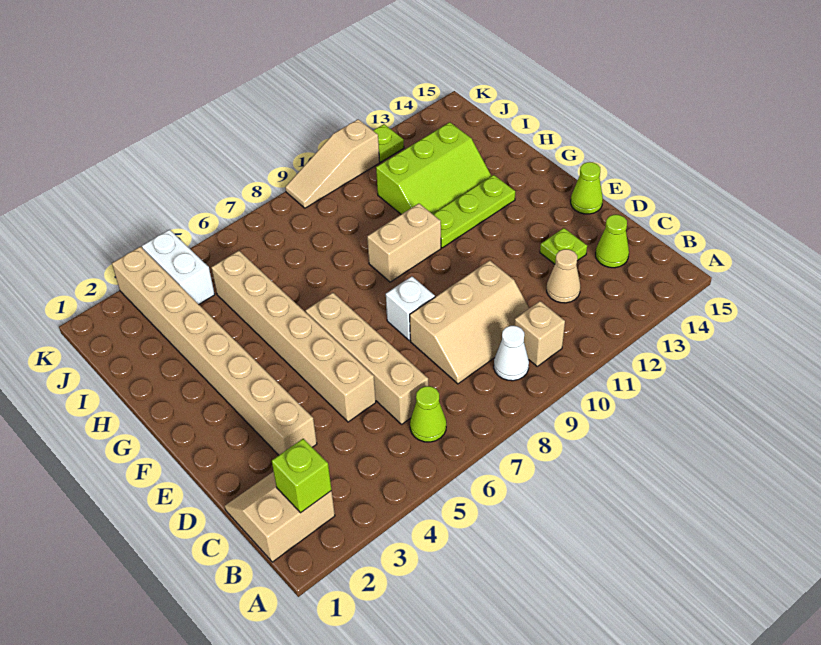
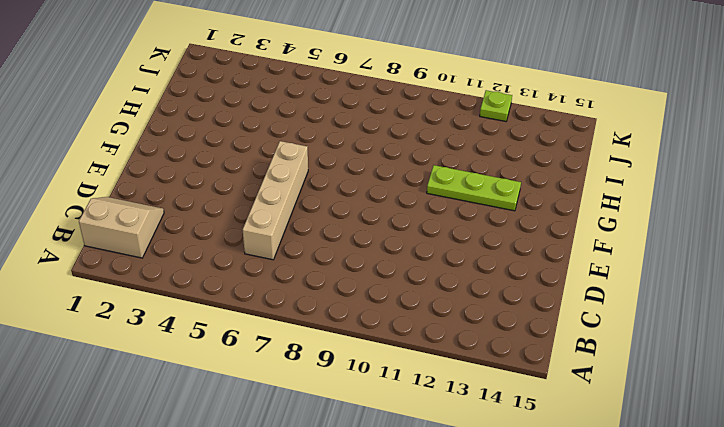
none -> lime cone B6 level 1
none -> white cone B9 level 1
none -> tan brick B10 level 1

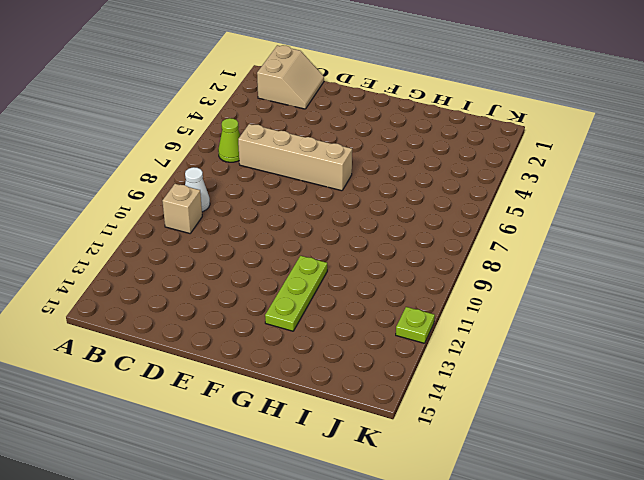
none -> tan slope C8:D10 level 1 top D
none -> tan cone C12 level 1
none -> lime cone C14 level 1

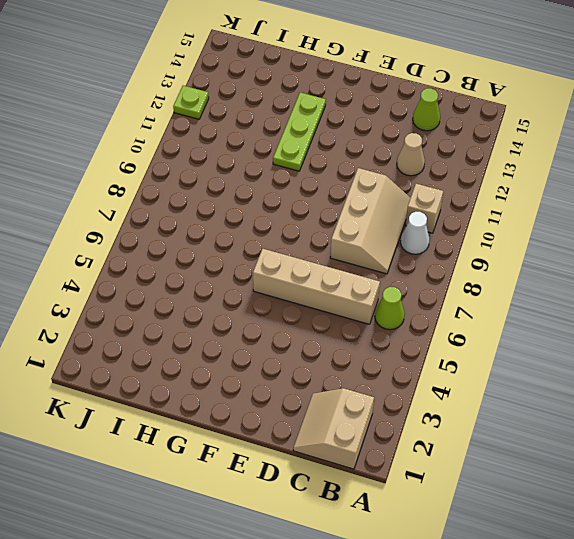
none -> tan brick D3:K3 level 1
none -> tan brick D5:I5 level 1
none -> lime plate D13 level 1

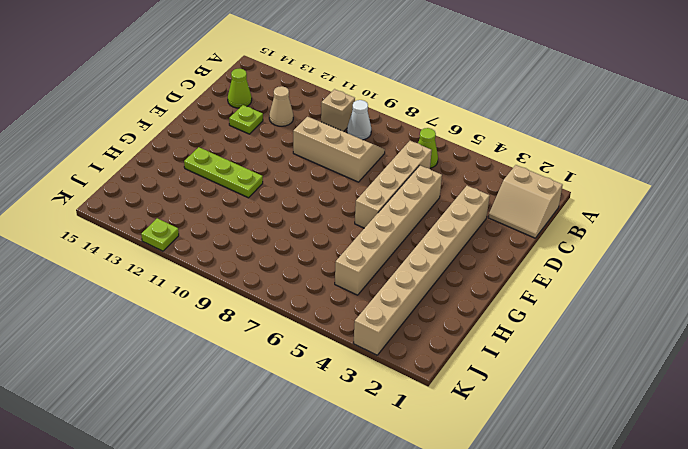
none -> white brick E8 level 1
none -> lime cone E15 level 1
none -> tan brick G9:G10 level 1

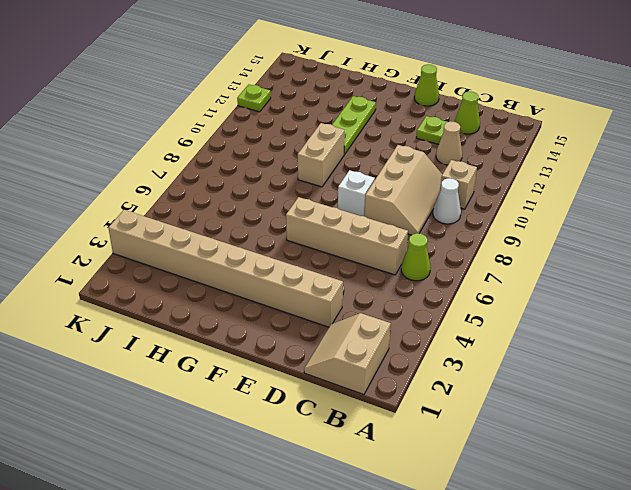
none -> tan brick D5:I5 level 1
none -> lime slope H11:I13 level 1 top I
none -> white brick J4:K4 level 1

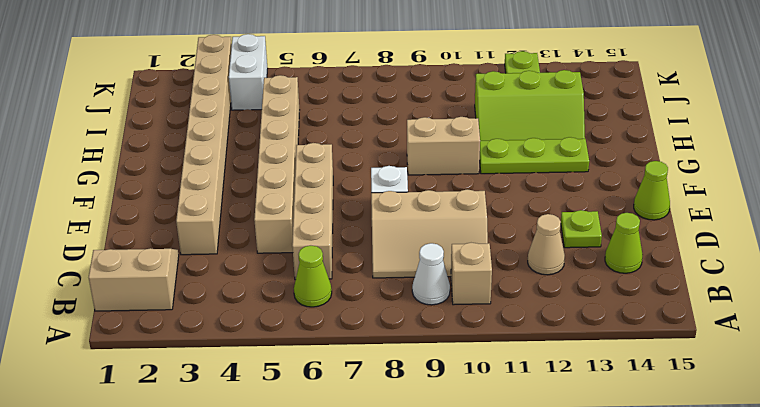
none -> tan slope K9:K11 level 1 top 11
none -> lime brick B2 level 2

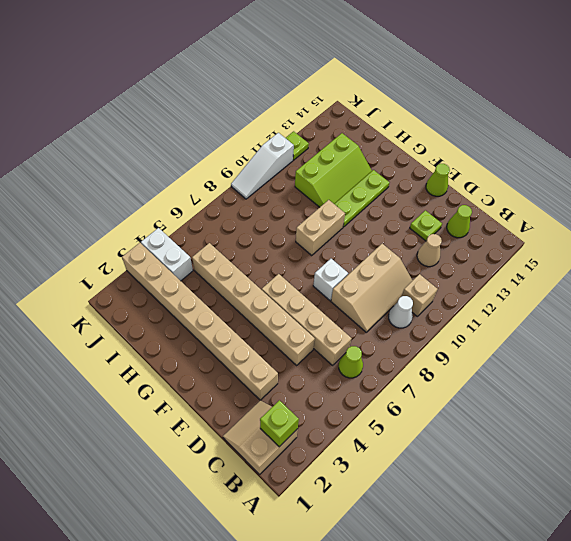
white slope K9:K11 level 1 top 11 -> tan slope K9:K11 level 1 top 11

